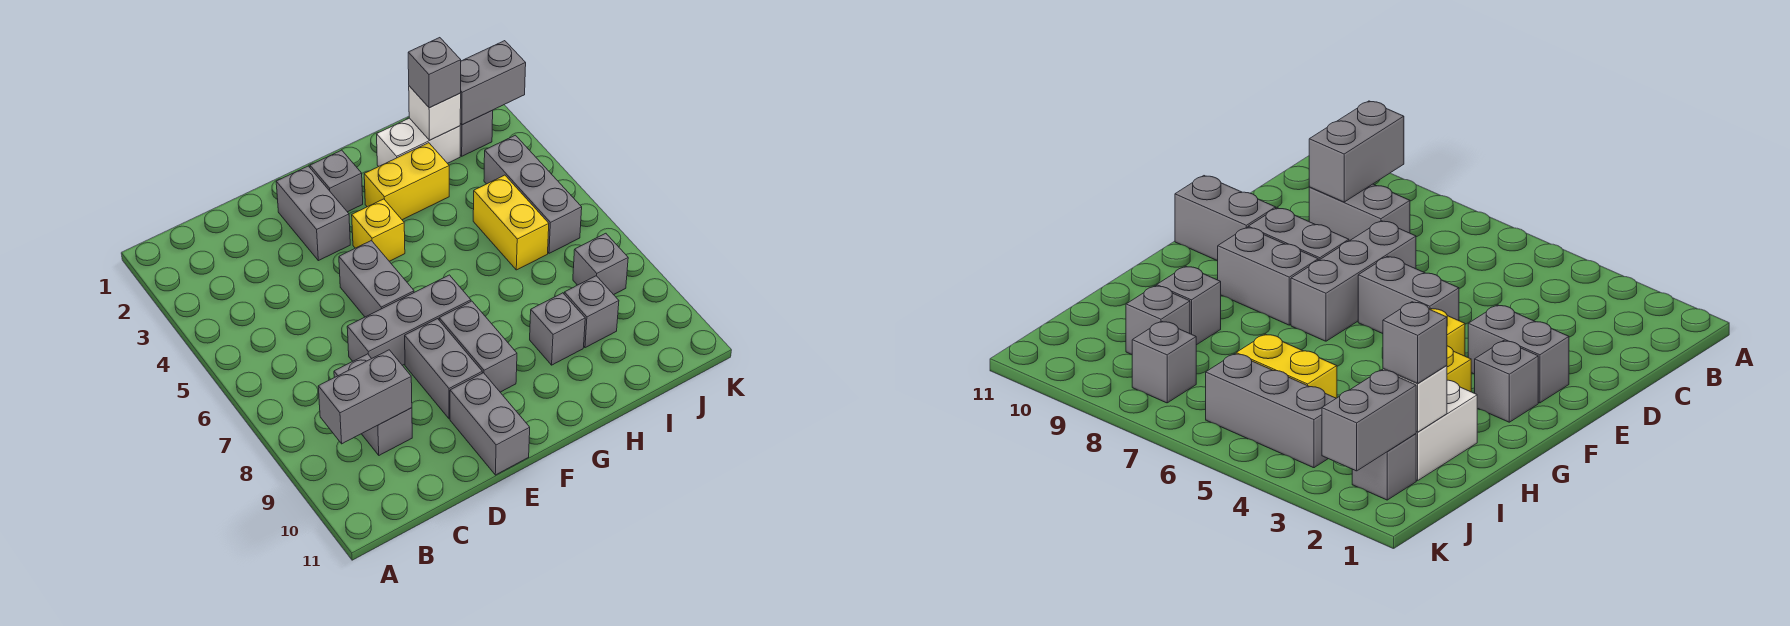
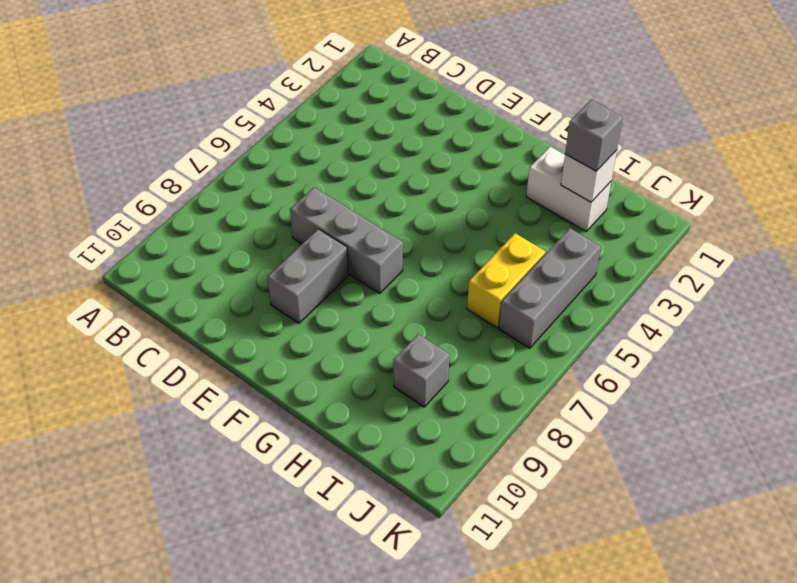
none -> grey brick C8:C9 level 1
none -> grey brick E2:E3 level 1
none -> grey brick E5:E6 level 1

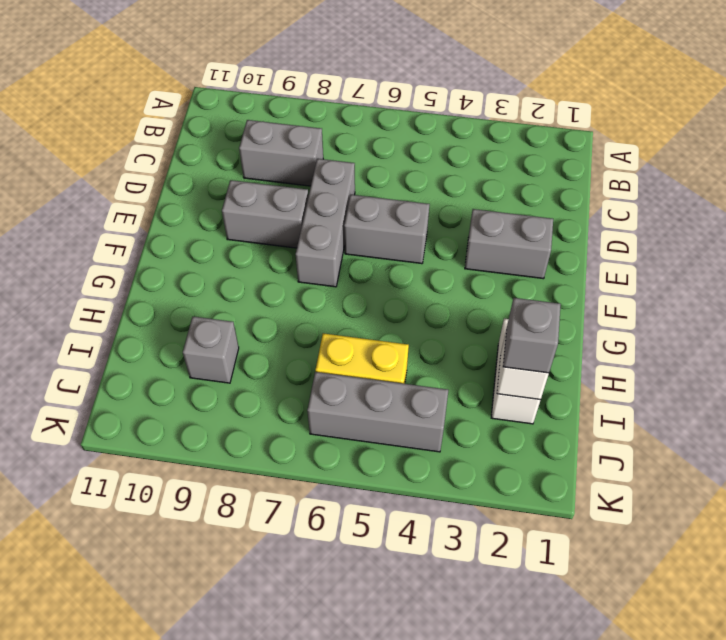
none -> grey brick E10:E11 level 1
none -> grey brick F2 level 1
none -> yellow brick F4 level 1

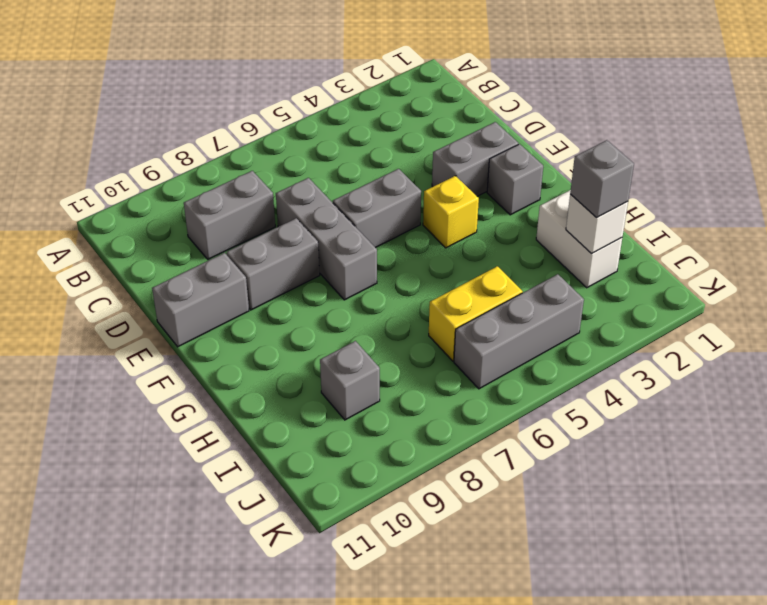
none -> grey brick F8:F9 level 1
none -> yellow brick G3:H3 level 1
none -> grey brick H9 level 1

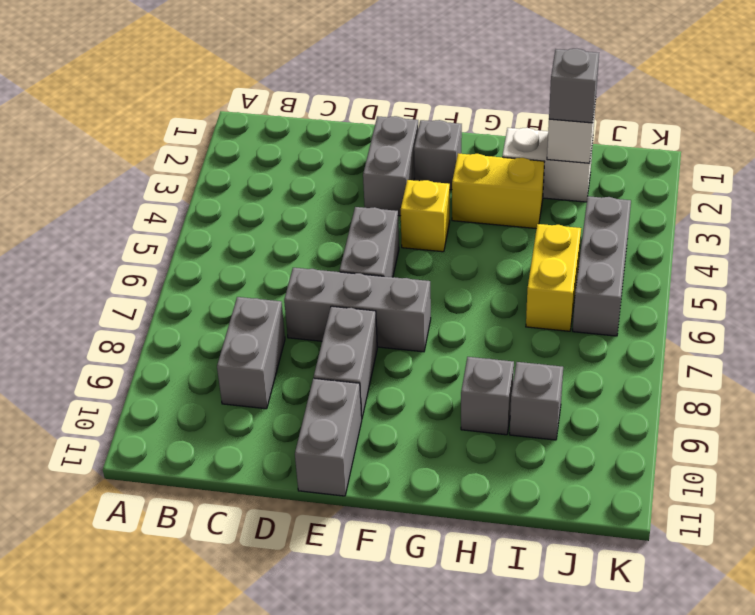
none -> grey brick F8:F9 level 1
none -> grey brick J2 level 1
none -> grey brick J8 level 1

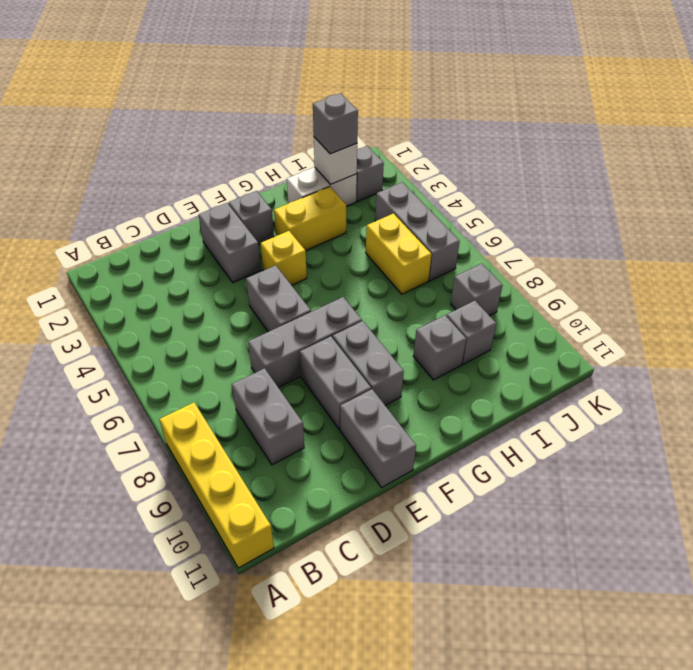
yellow brick A8:A11 level 1 -> none
none -> grey brick B9:C9 level 2
none -> grey brick J2:K2 level 2

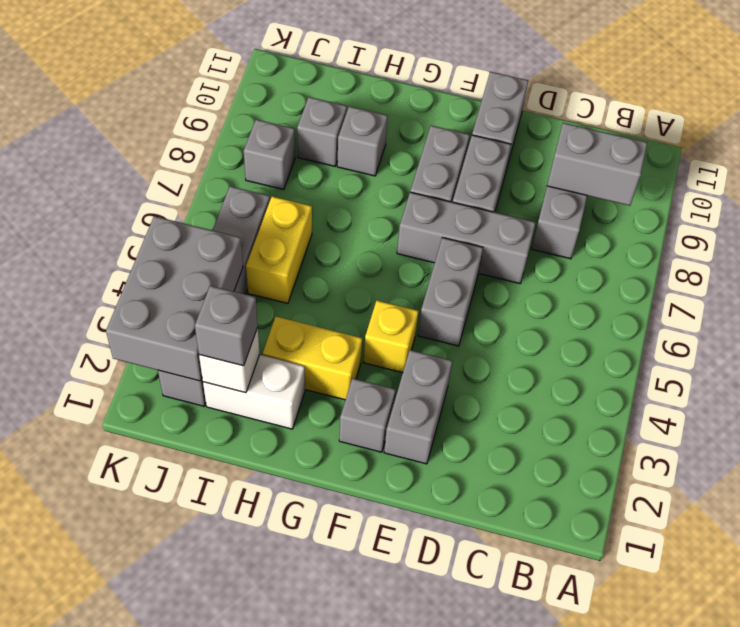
grey brick J2:K4 level 2 -> grey brick J2:K2 level 2

